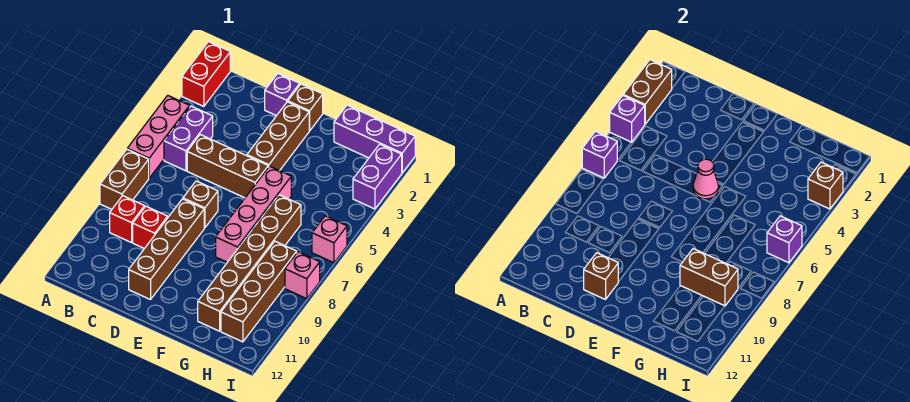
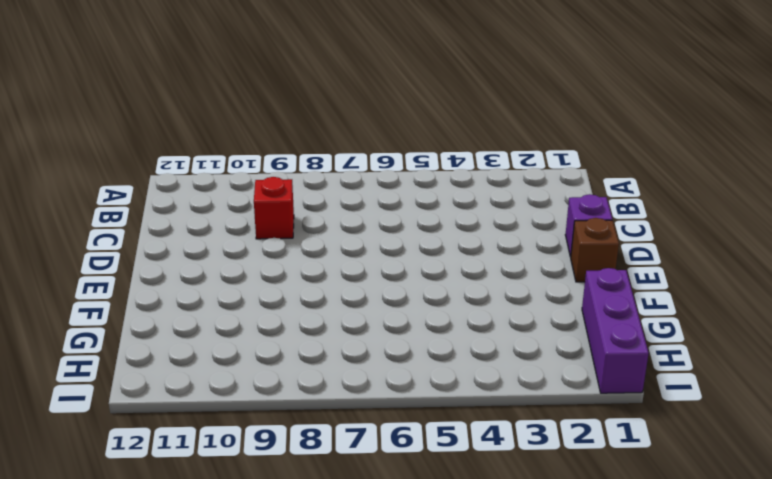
none -> red brick A1:A2 level 1
none -> pink brick A4:A6 level 1
none -> brown brick A7:A8 level 1

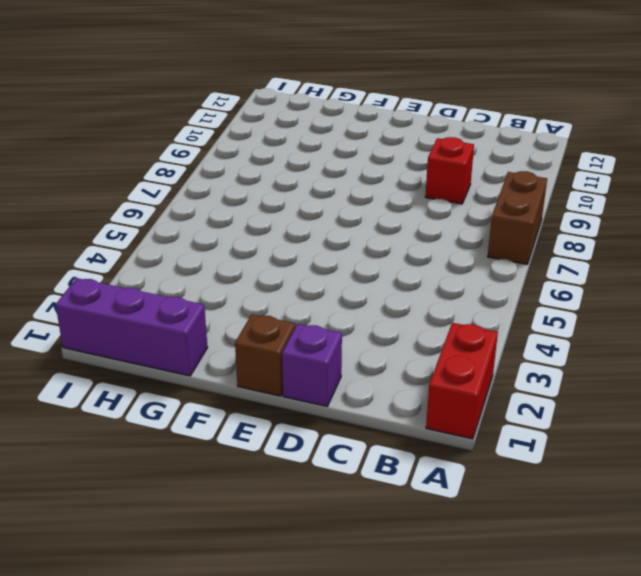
none -> pink brick A4:A6 level 1
none -> purple brick B4:B5 level 1
none -> red brick B9 level 1

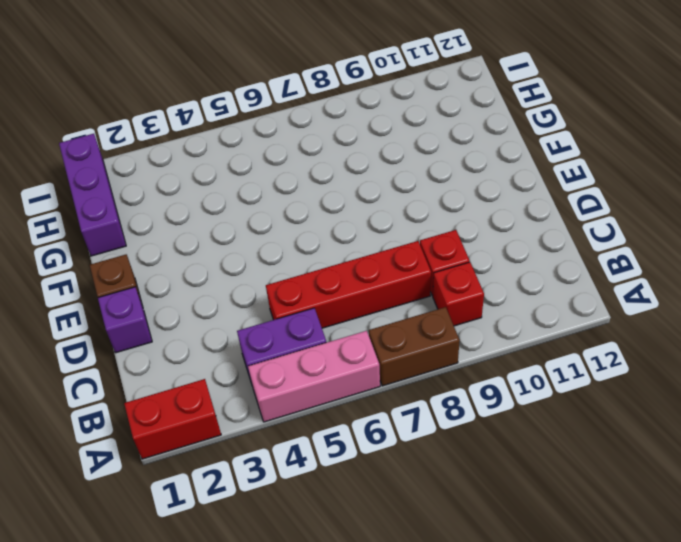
red brick C5:C8 level 1 -> brown brick C5:E5 level 1
none -> brown brick D7 level 1
none -> brown brick D8:D11 level 1
none -> brown brick E2:E4 level 1

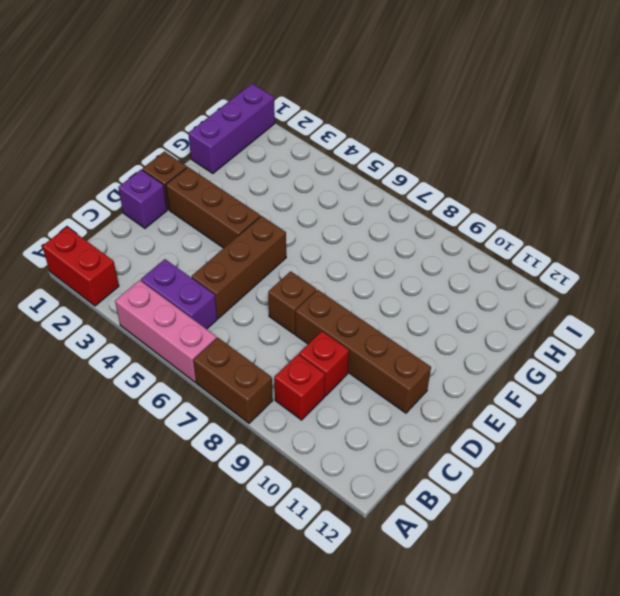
none -> pink brick F5:F8 level 1
none -> brown brick G6:G11 level 1
none -> brown brick H8:H11 level 1

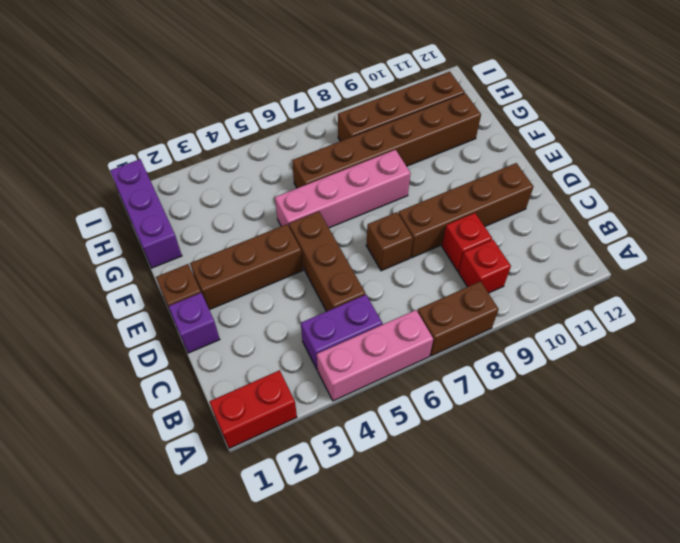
none -> purple brick I2:I3 level 1
none -> pink brick I6 level 1
none -> pink brick I8 level 1

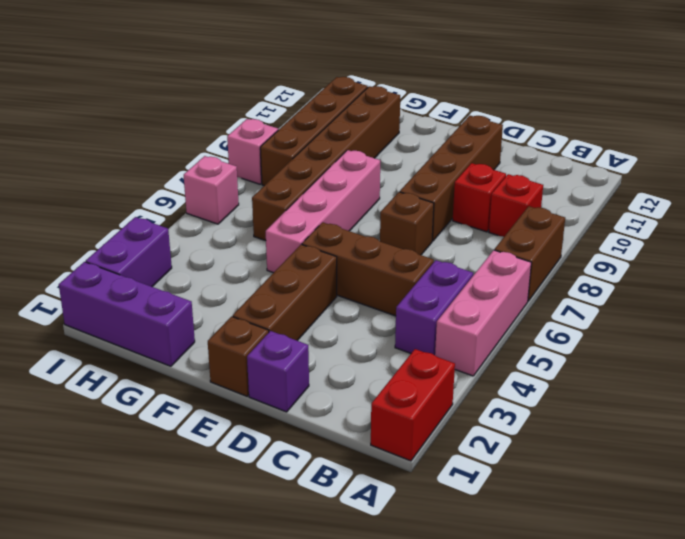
none -> brown brick A2:A3 level 2
none -> purple brick A4 level 2
none -> purple brick A6 level 2

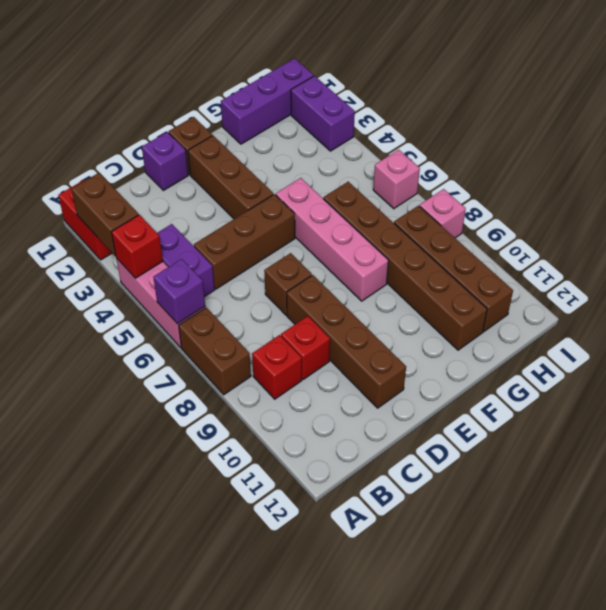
red brick A4 level 2 -> purple brick A4 level 2
none -> brown brick D11 level 2
none -> pink cone E5 level 2
none -> brown brick G9:H9 level 2

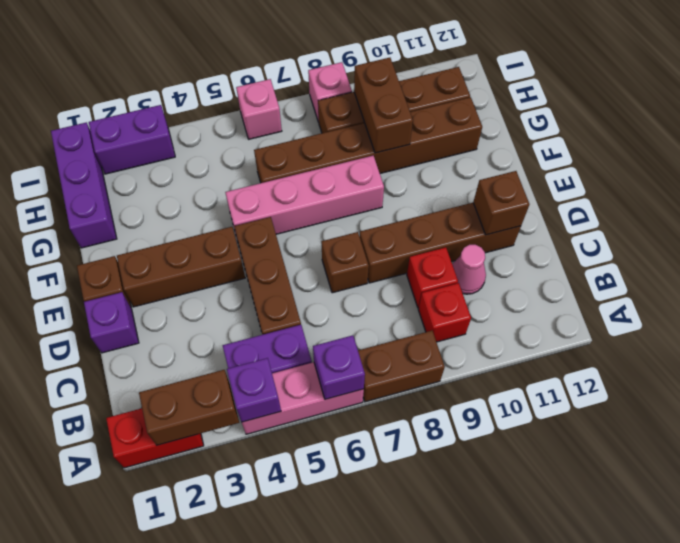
pink cone C10 level 1 -> pink cone E5 level 2
none -> brown brick I3 level 2
none -> purple brick I6 level 2

